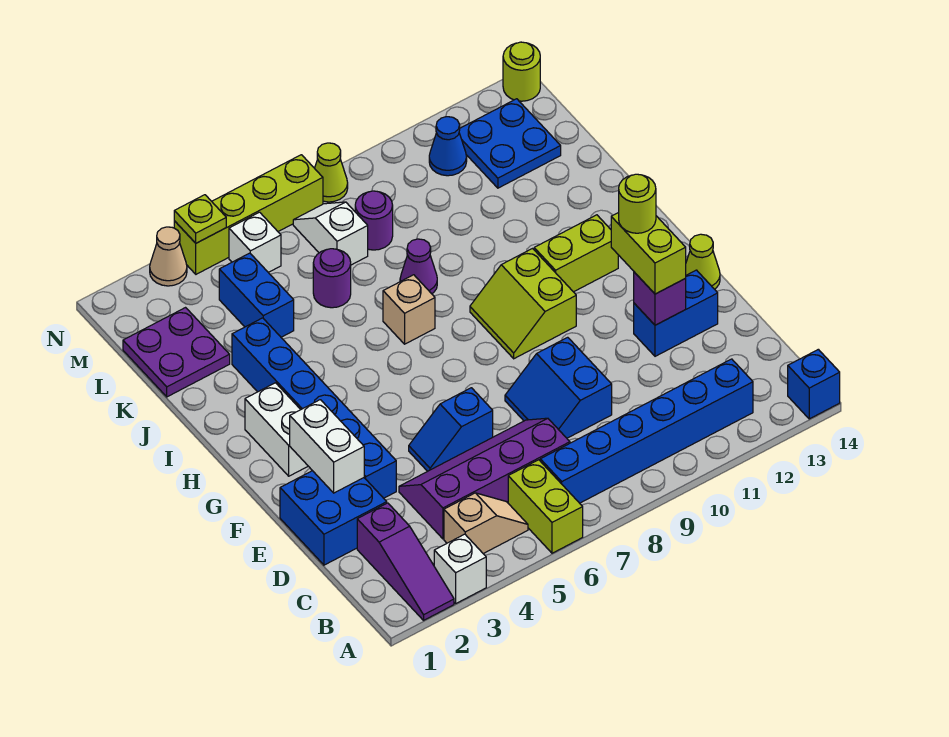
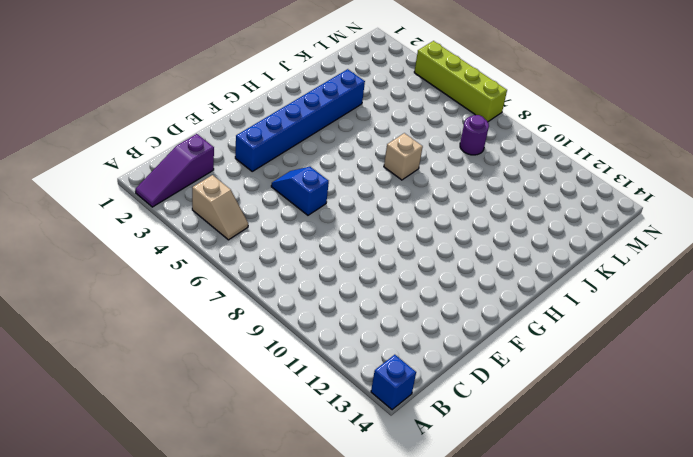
none -> white brick A3 level 1
none -> lime brick A6:B6 level 1
none -> blue brick B7:B12 level 1
none -> purple slope C4:D7 level 1 top C

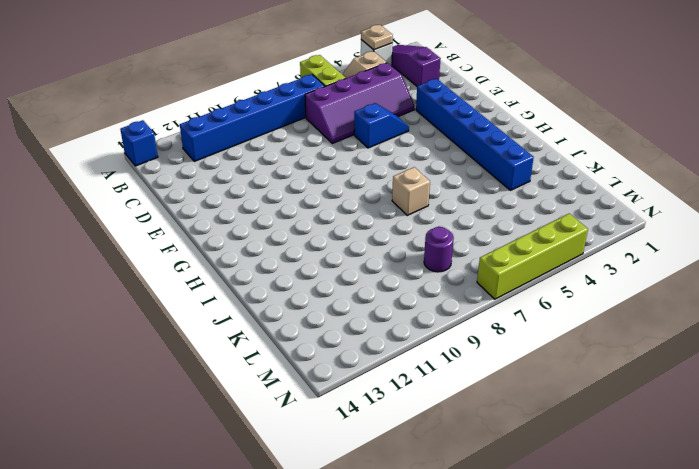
tan plate A3 level 2 -> none
none -> blue brick D1:E2 level 1
none -> blue slope D8:E9 level 1 top 9
none -> blue brick E12:E13 level 1
none -> lime cone F14 level 1

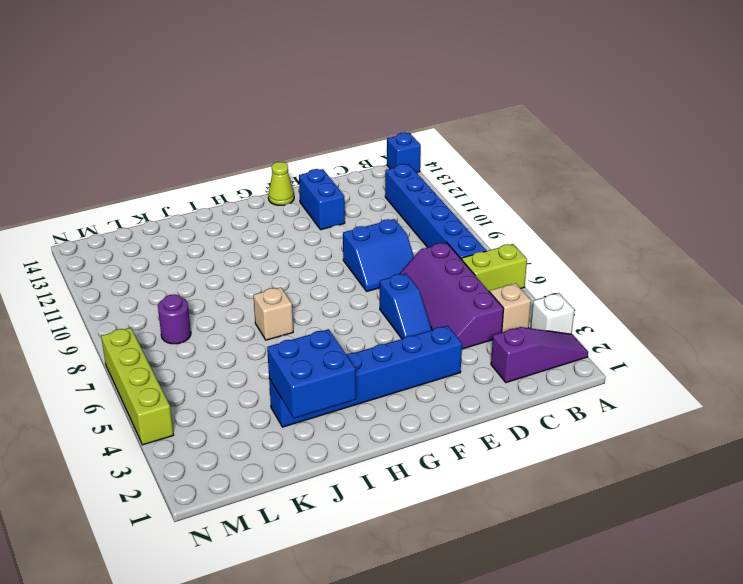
blue brick I2:J3 level 2 -> blue brick D1:E2 level 1
none -> white brick G2:H2 level 1
none -> lime slope G9:H10 level 1 top 10
none -> lime brick H11:H12 level 1
none -> purple cone J8 level 1

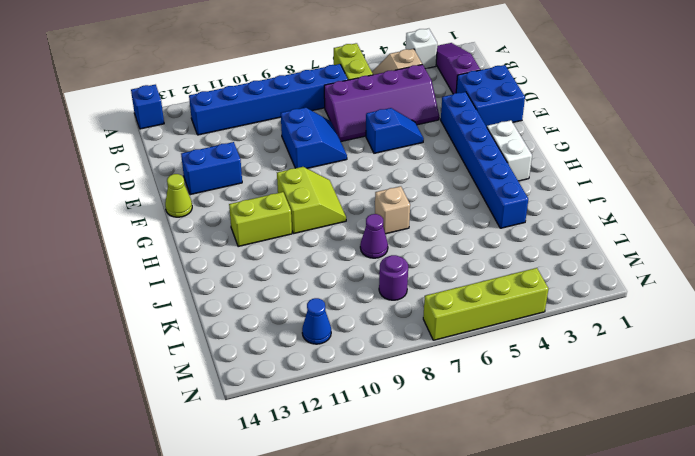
none -> purple plate K1:L2 level 1
none -> blue brick K4:L4 level 1
none -> purple round brick K6 level 1
none -> white slope L7:M7 level 1 top L

